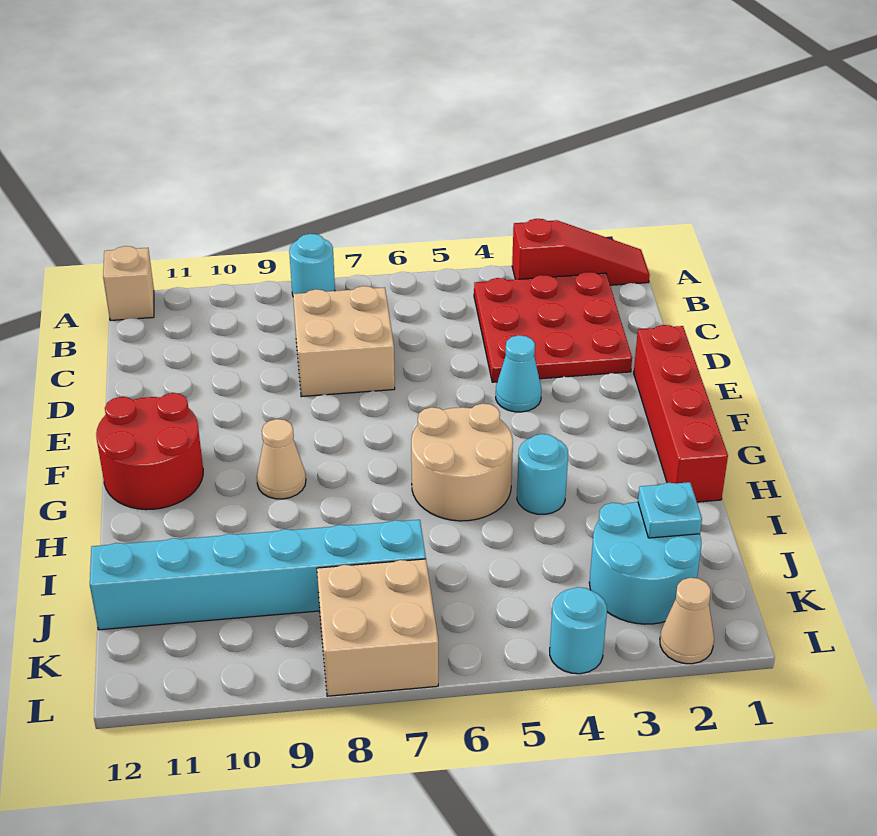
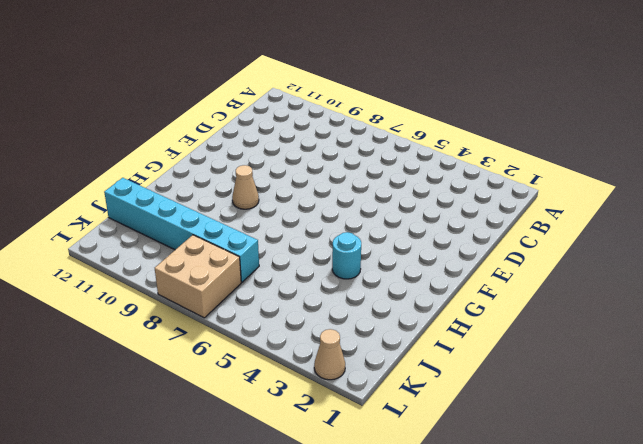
none -> red slope A1:A3 level 1 top 3
none -> cyan round brick A8 level 1
none -> tan brick A12 level 1

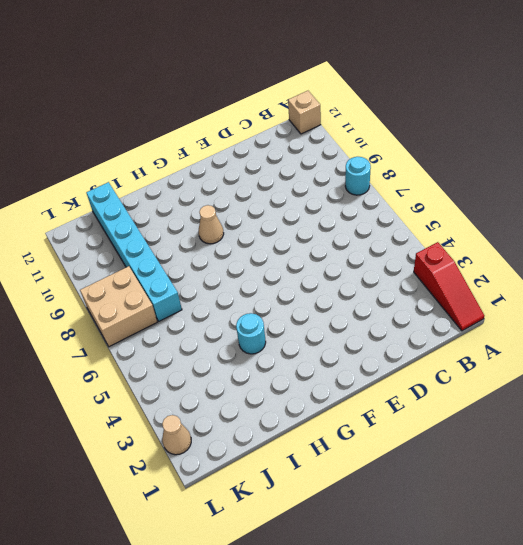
none -> red plate B2:D4 level 1
none -> tan brick C7:D8 level 1
none -> red brick E1:H1 level 1

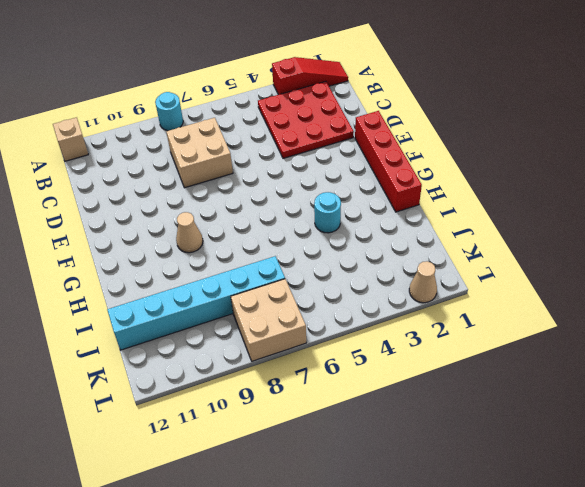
none -> cyan cone E4 level 1
none -> red round brick F11:G12 level 1
none -> tan round brick G5:H6 level 1

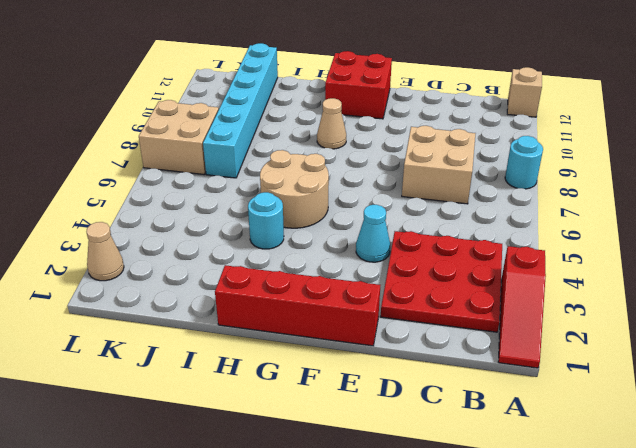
red brick F11:G12 level 1 -> red round brick F11:G12 level 1
none -> cyan round brick J2:K3 level 1
none -> cyan round brick L4 level 1
none -> cyan plate J2 level 2

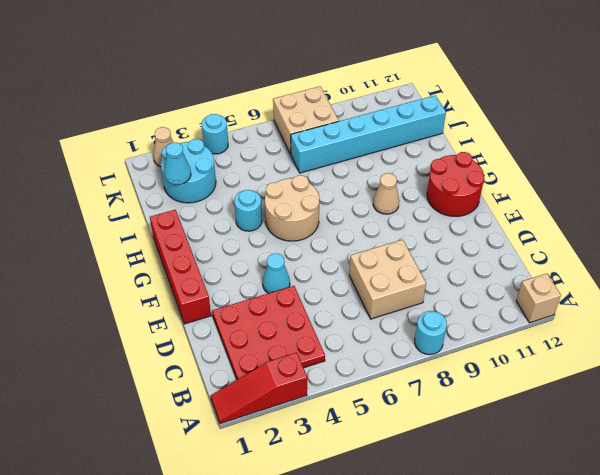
cyan cone J2 level 2 -> cyan plate J2 level 2

